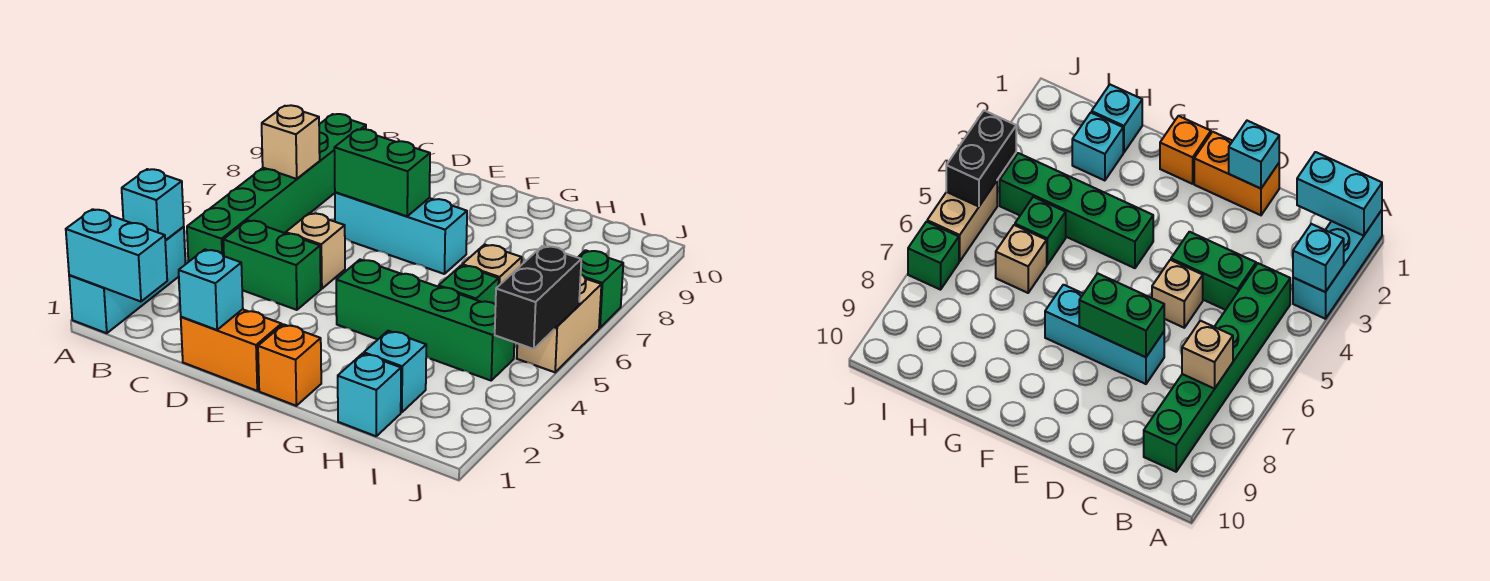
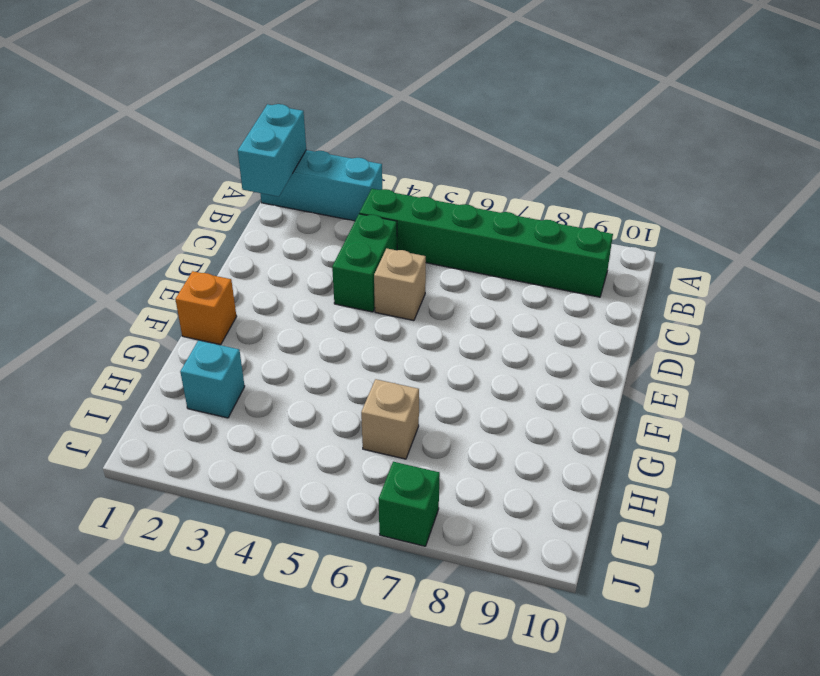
none -> orange brick D1:E1 level 1
none -> cyan brick D7:F7 level 1
none -> green brick F4:I4 level 1

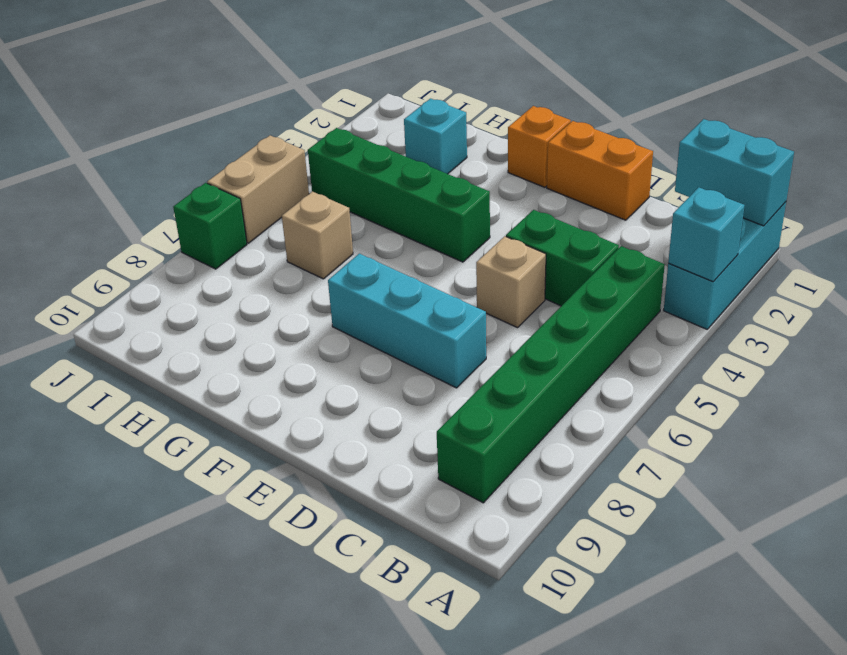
none -> cyan brick H1 level 1
none -> green brick H5 level 1
none -> tan brick B7 level 2

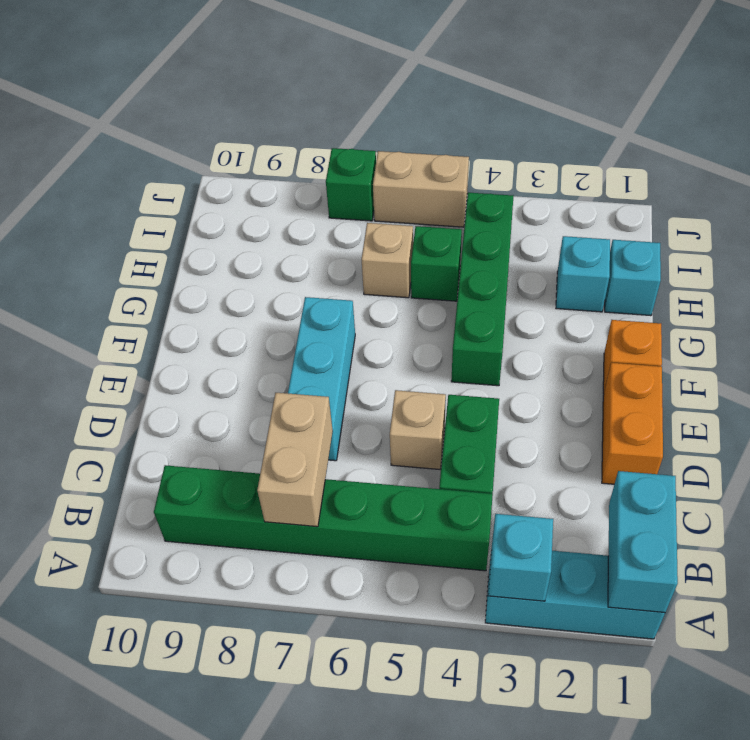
tan brick B7:C7 level 2 -> tan brick B7 level 2
none -> cyan brick D1 level 2
none -> green brick D7:E7 level 2
none -> black brick J4:J5 level 2

